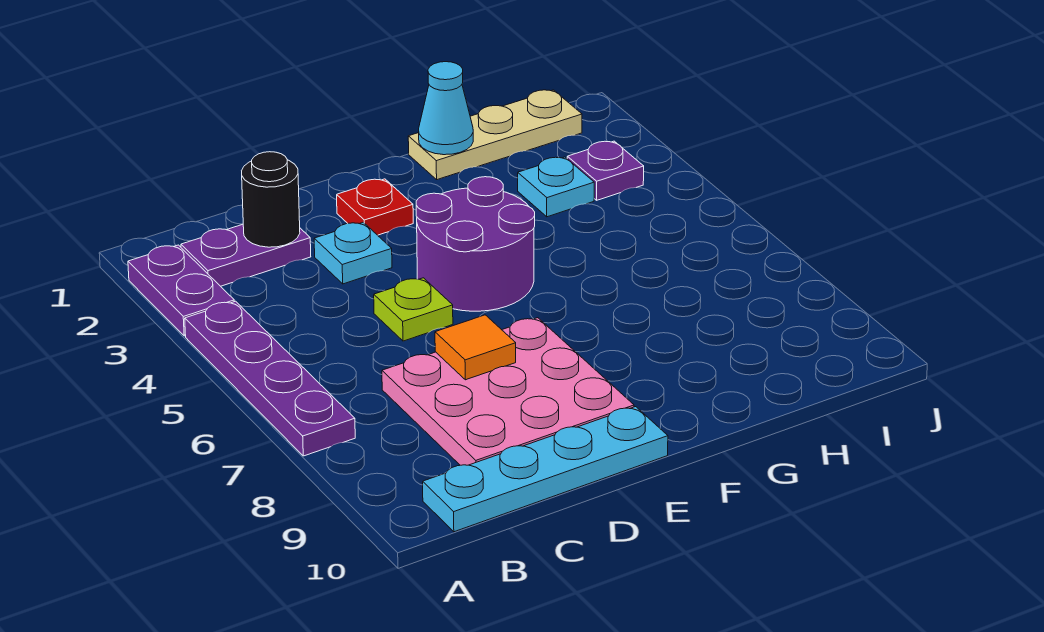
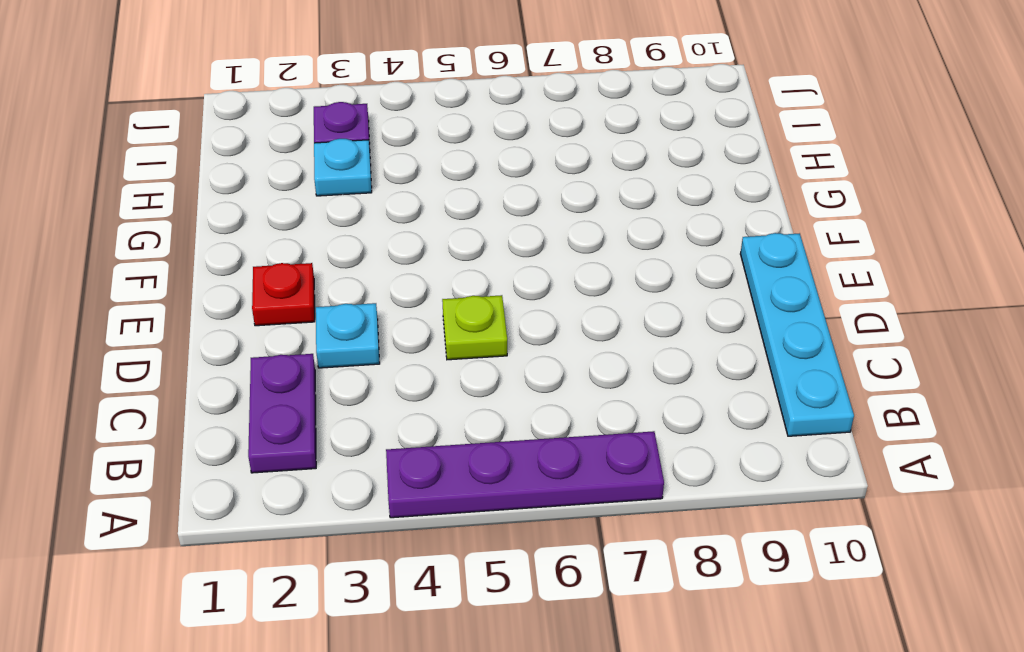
none -> purple plate A2:A3 level 1
none -> pink plate C7:E9 level 1
none -> purple round brick E4:F5 level 1

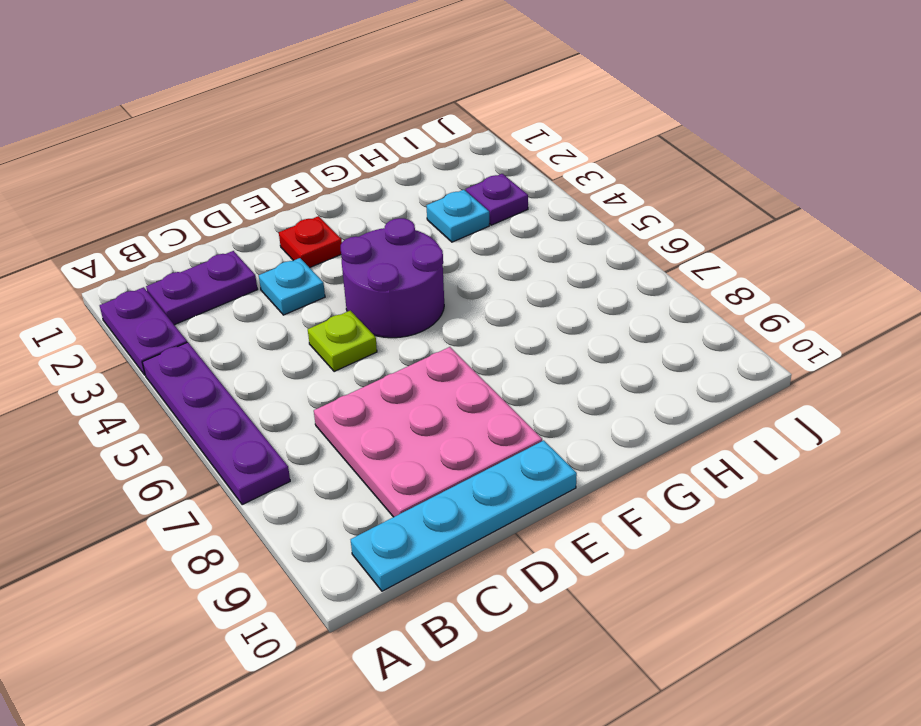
none -> tan plate G1:I1 level 1
none -> black round brick C2 level 2
none -> orange tile D7 level 2

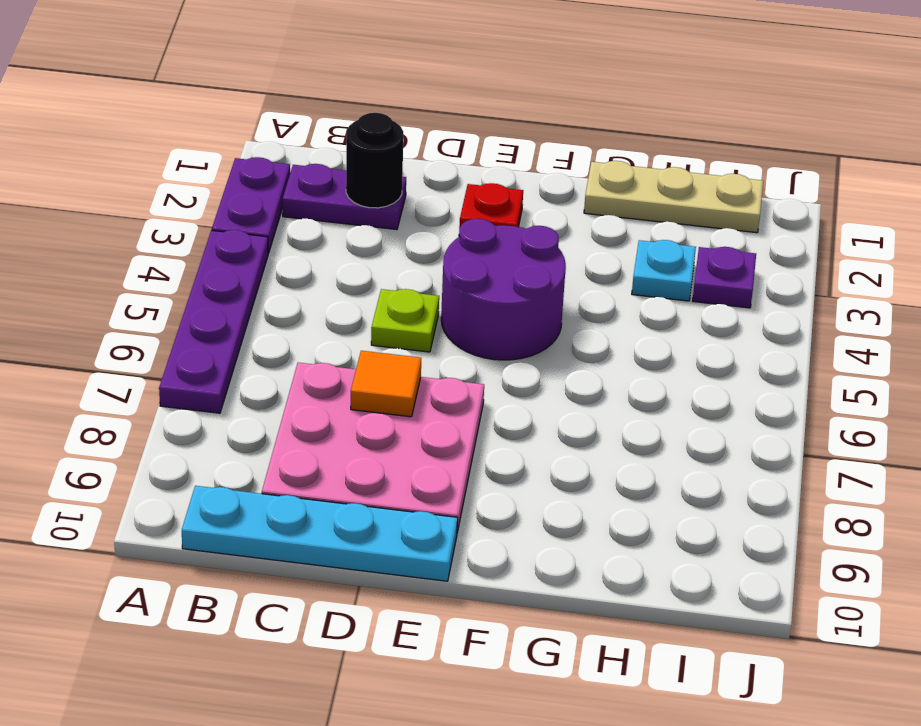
none -> cyan plate D3 level 1
none -> cyan cone G1 level 2

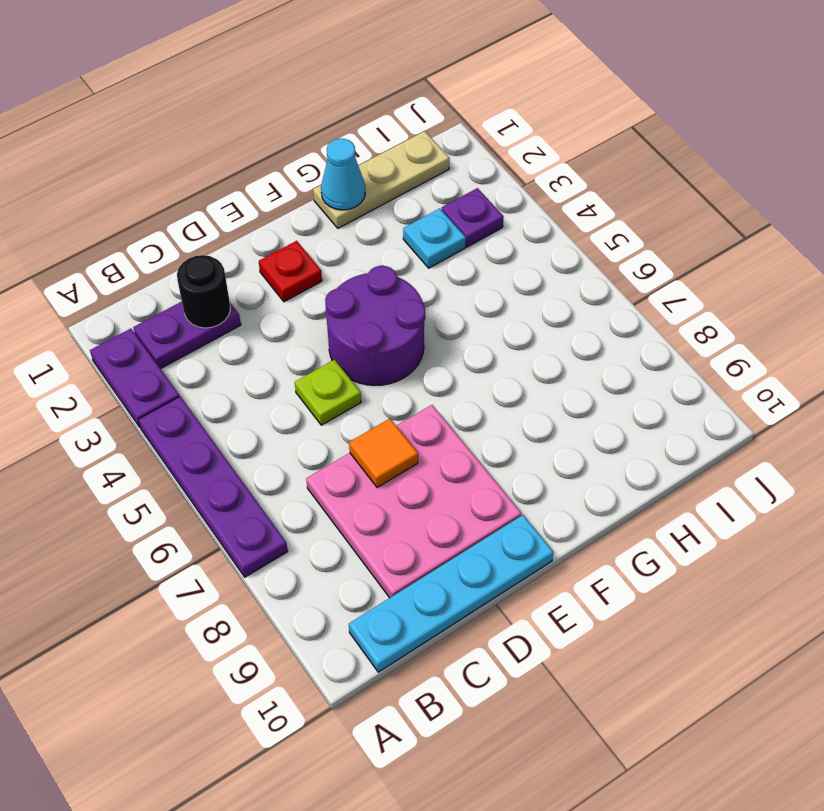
none -> cyan plate D3 level 1

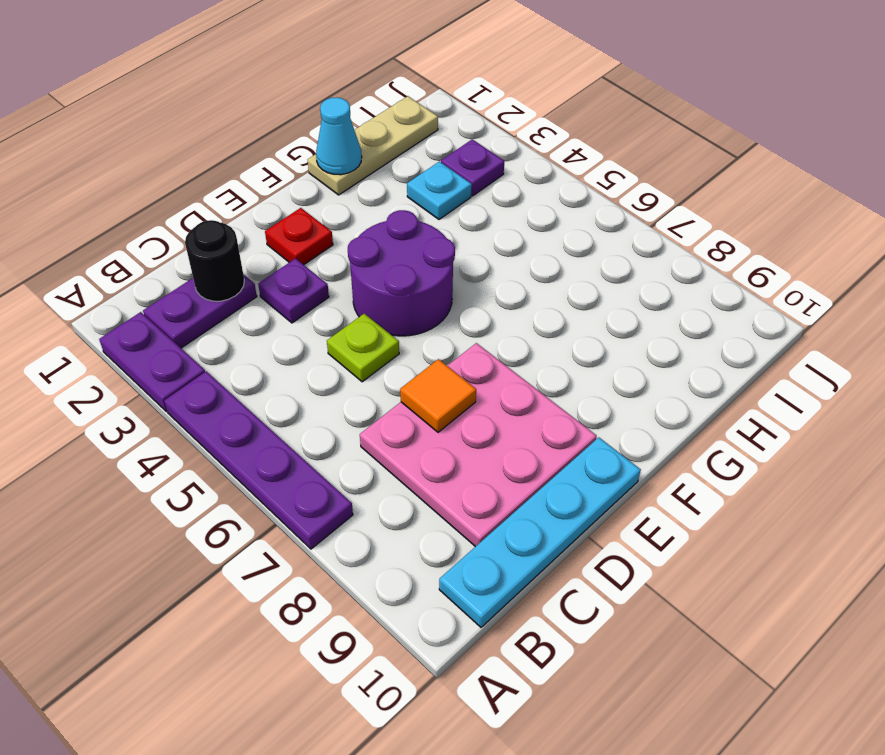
purple plate D3 level 1 -> cyan plate D3 level 1

